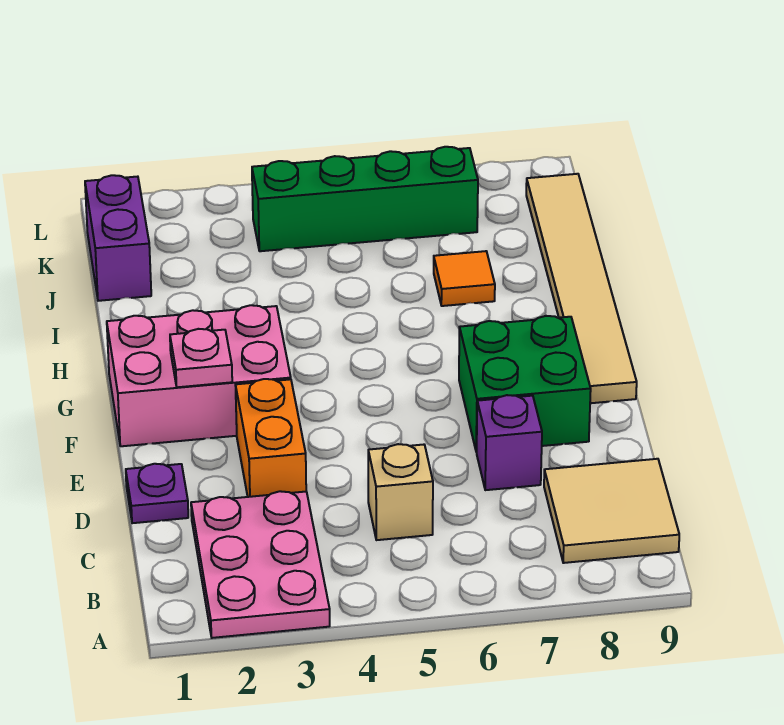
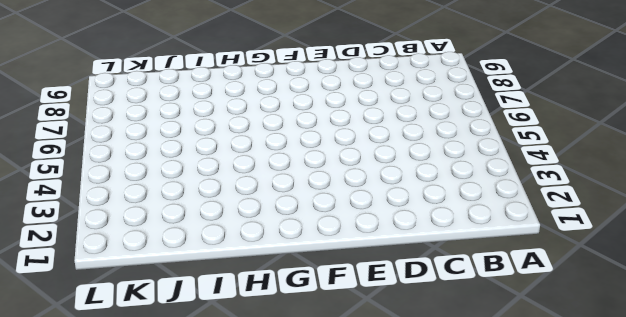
none -> pink plate A2:C3 level 1
none -> tan tile B8:C9 level 1
none -> tan brick C5 level 1

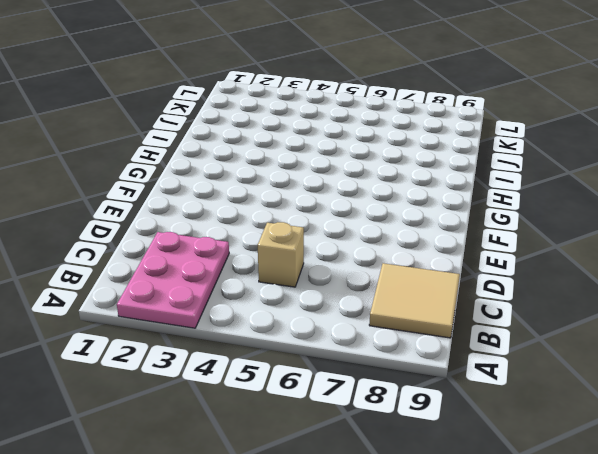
none -> purple plate D1 level 1
none -> orange brick D3:E3 level 1
none -> purple brick D7 level 1

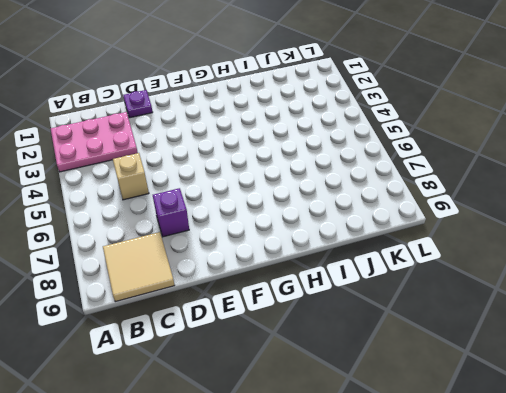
none -> orange brick D3:E3 level 1
none -> green brick E7:F8 level 1
none -> pink brick F1:G3 level 1

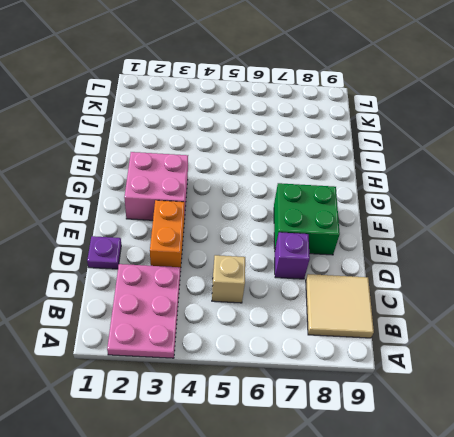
pink brick F2:G3 level 1 -> pink brick F1:G3 level 1
none -> tan tile F9:K9 level 1
none -> orange tile I7 level 1
none -> purple brick J1:K1 level 1

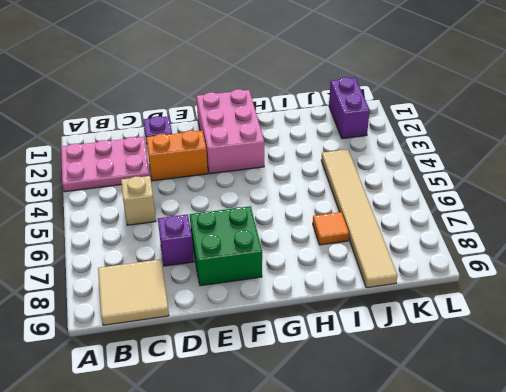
tan tile J4:J9 level 1 -> tan tile F9:K9 level 1
purple brick K1:K2 level 1 -> purple brick J1:K1 level 1
none -> green brick K4:K7 level 1
none -> pink plate F2 level 2

